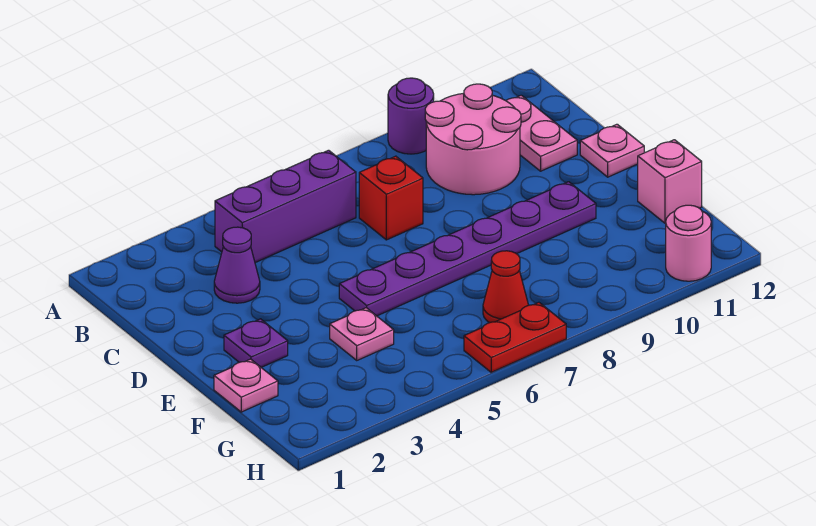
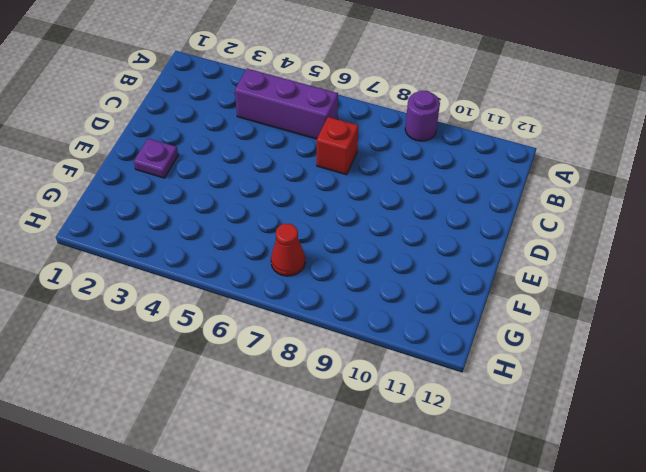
none -> pink round brick B9:C10 level 1
none -> pink plate B11:C11 level 1
none -> purple cone C3 level 1

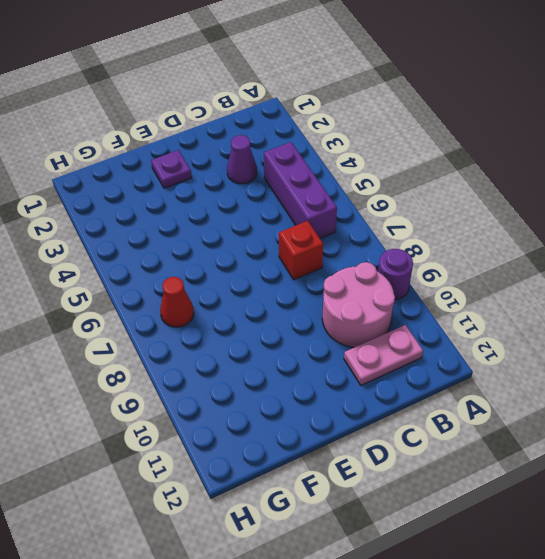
none -> pink plate D12 level 1
none -> purple plate E5:E10 level 1
none -> pink plate F1 level 1

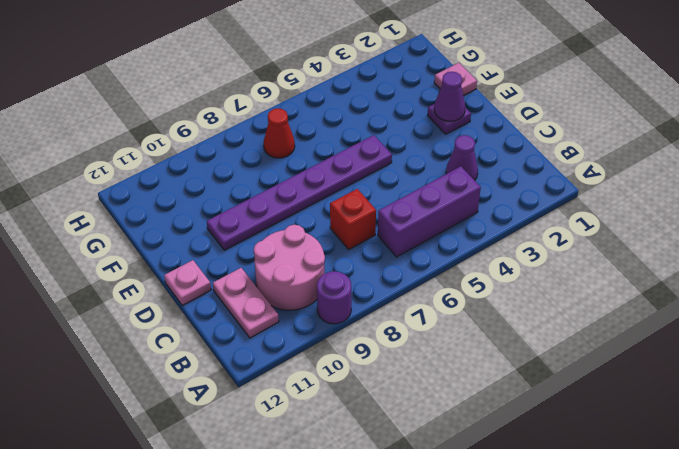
purple cone E2 level 2 -> none
none -> pink plate F4 level 1
none -> pink brick F12 level 1
none -> red plate H6:H7 level 1

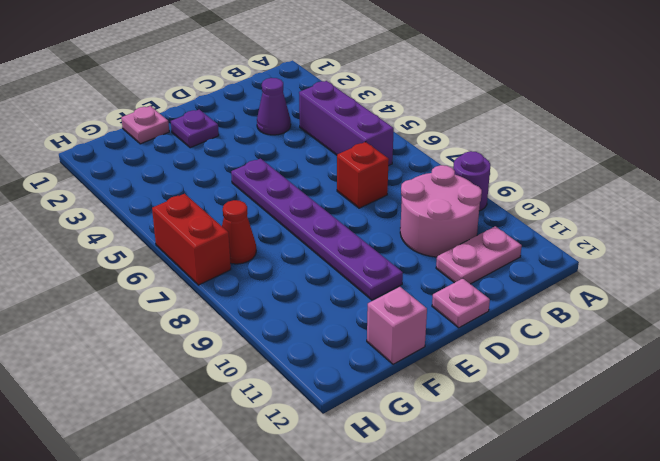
red brick H6:H7 level 1 -> red plate H6:H7 level 1
none -> pink plate F4 level 1
none -> pink round brick H11 level 1

